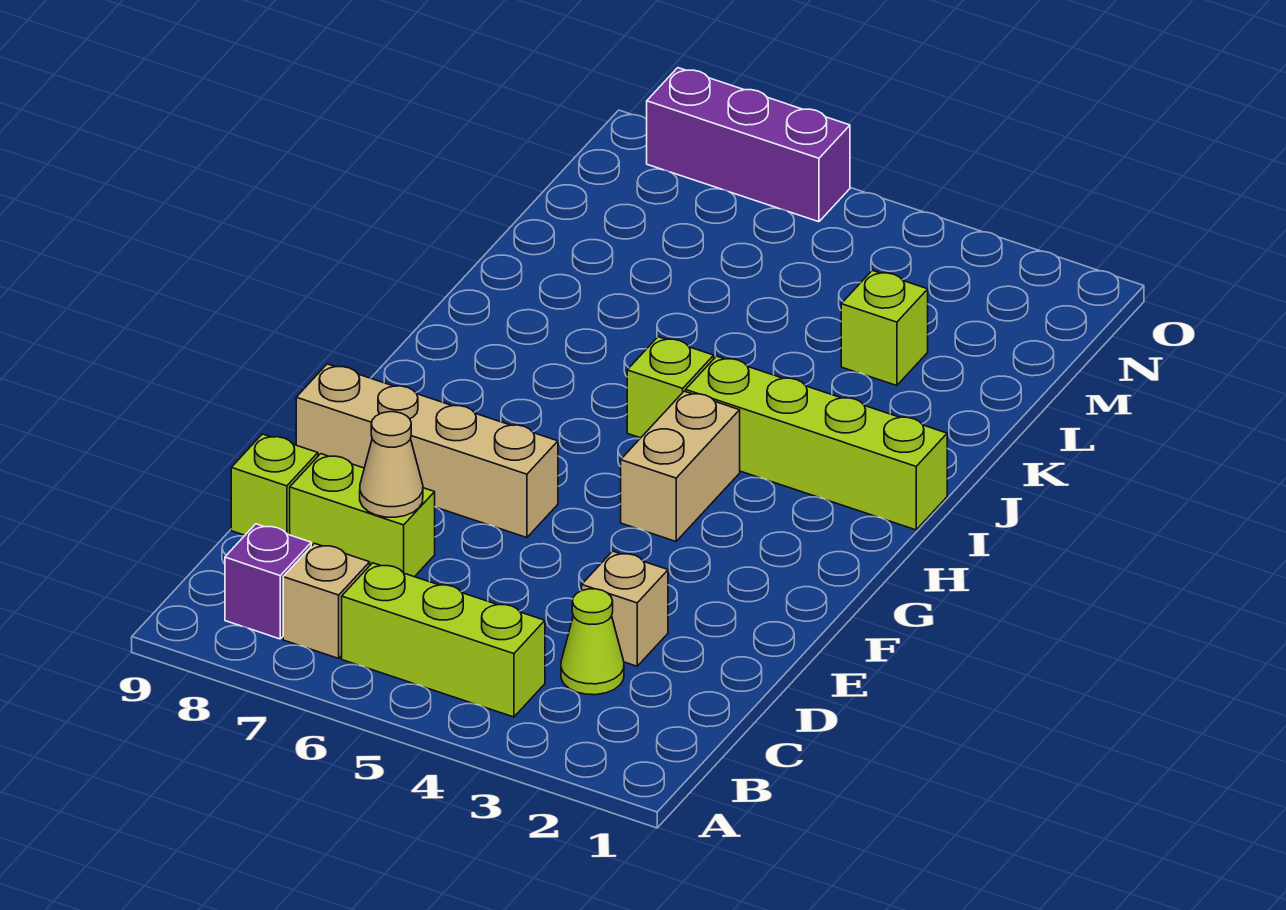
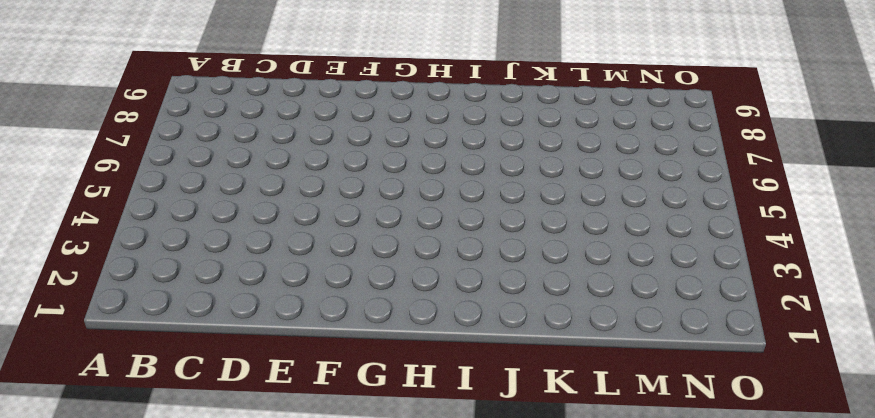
none -> lime brick B4:B6 level 1
none -> tan brick B7 level 1
none -> purple brick B8 level 1

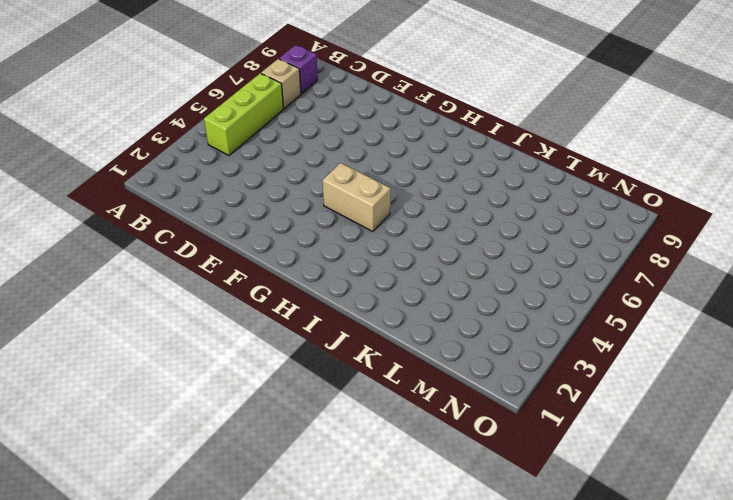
none -> lime cone C3 level 1
none -> tan brick D3 level 1
none -> lime brick D7:D8 level 1

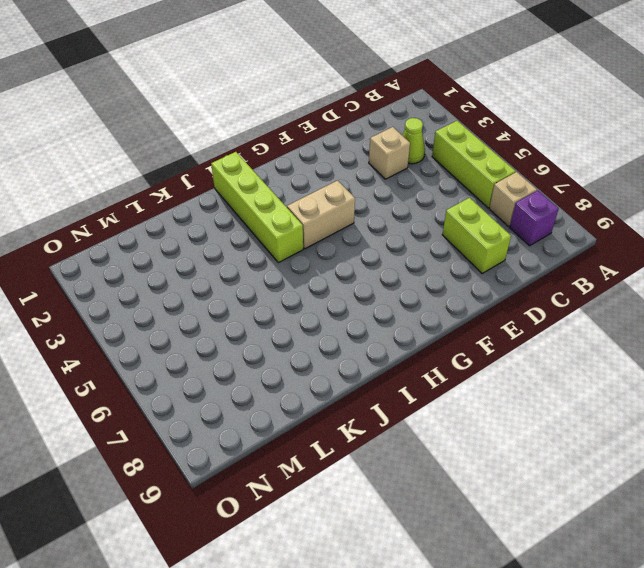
none -> lime brick D9 level 1
none -> tan brick F6:F9 level 1
none -> lime brick I5 level 1

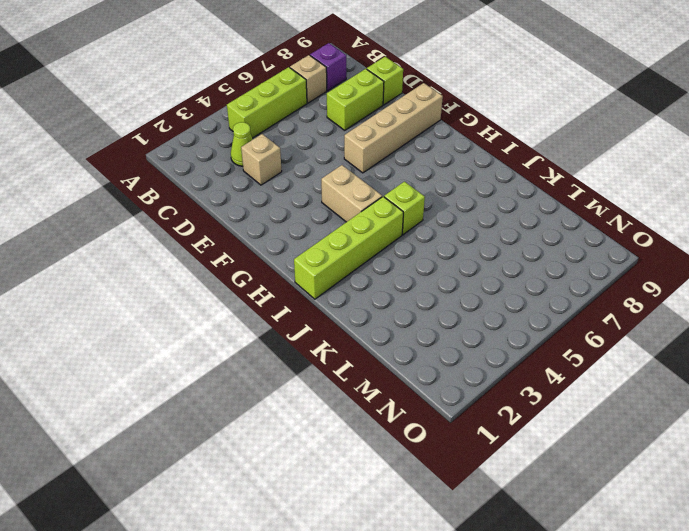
none -> lime brick L3 level 1
none -> purple brick O6:O8 level 1
none -> tan cone D7 level 2

